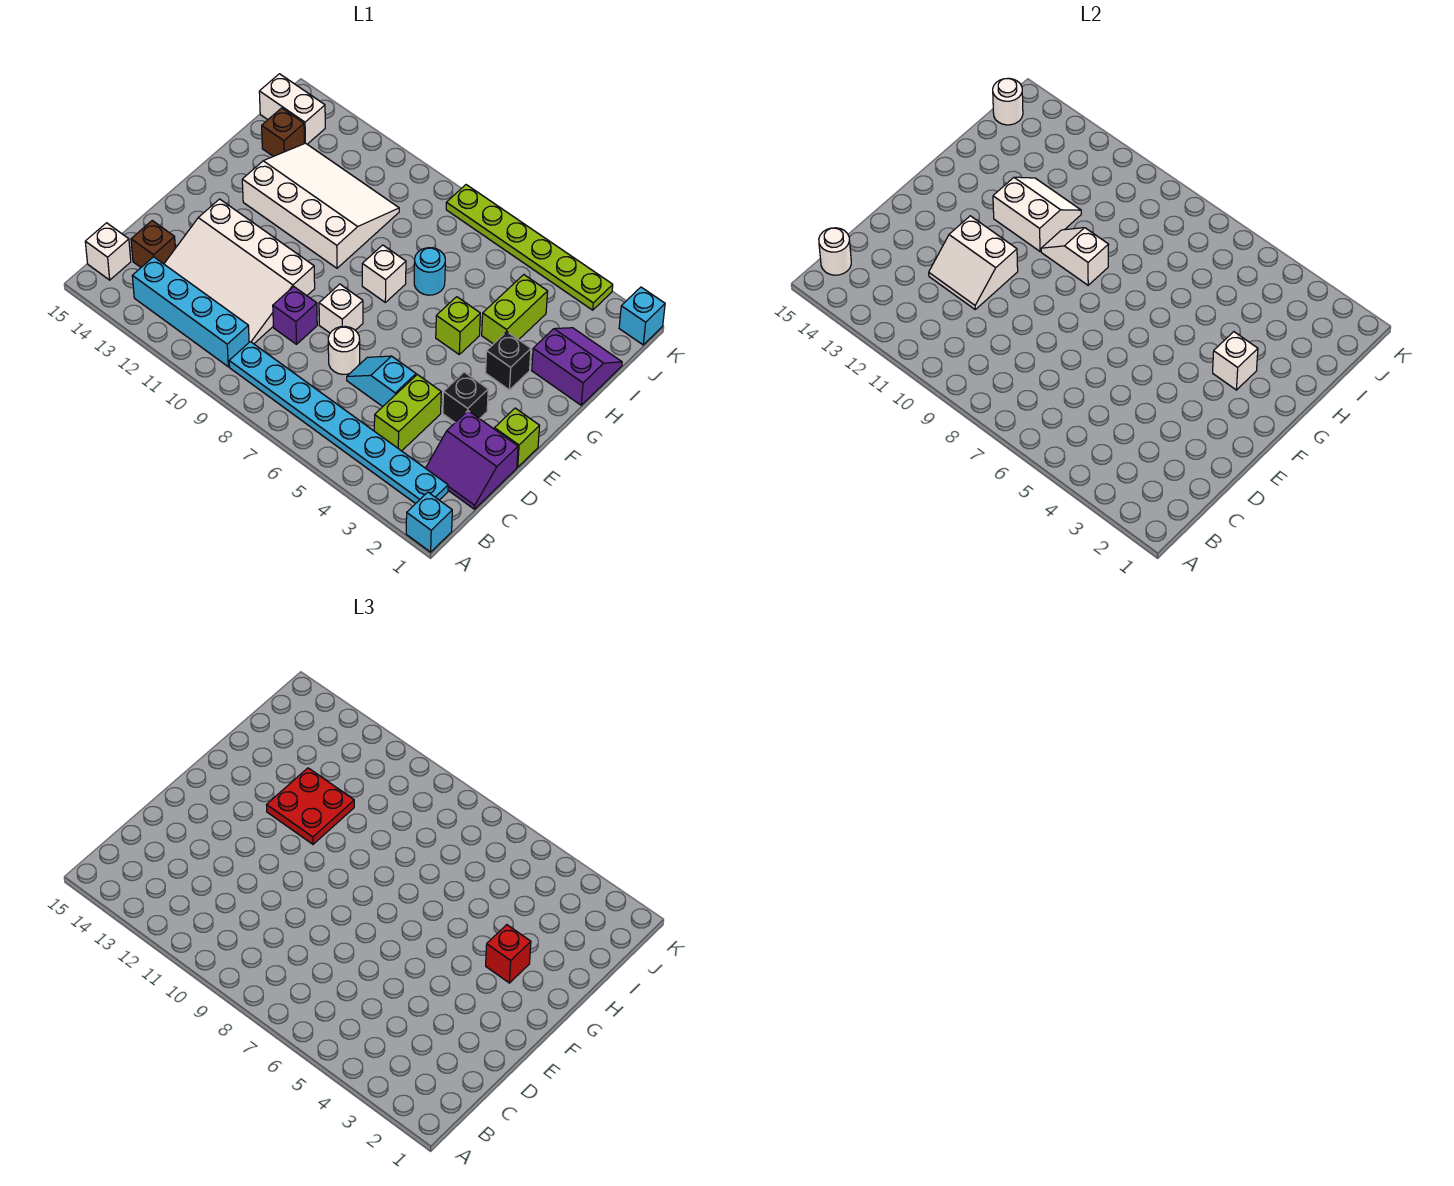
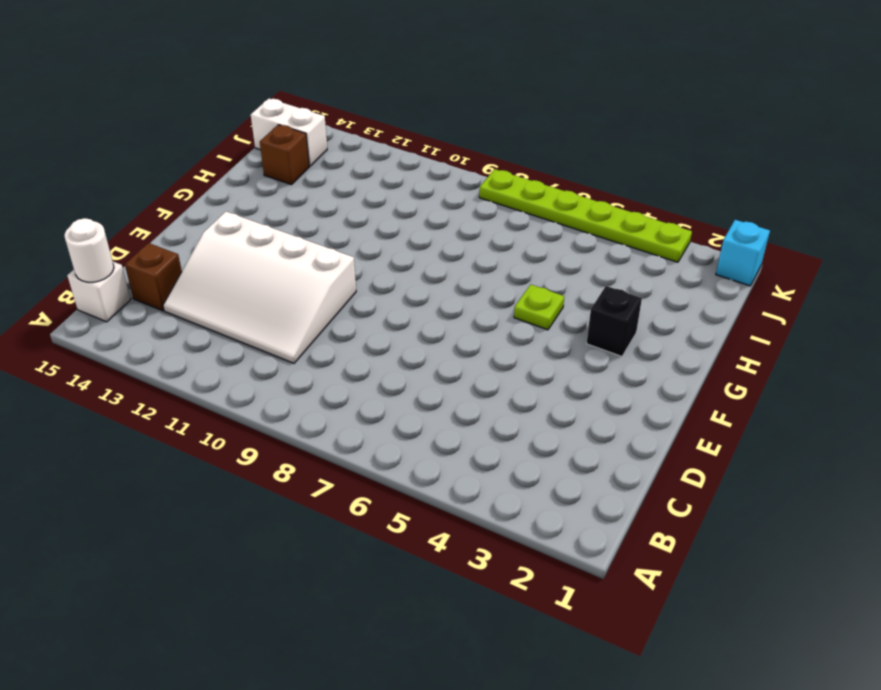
lime plate G5 level 1 -> lime brick G5 level 1
none -> cyan brick A1 level 1
none -> cyan plate B2:B9 level 1
none -> cyan brick B10:B13 level 1
none -> purple slope C1:D2 level 1 top D

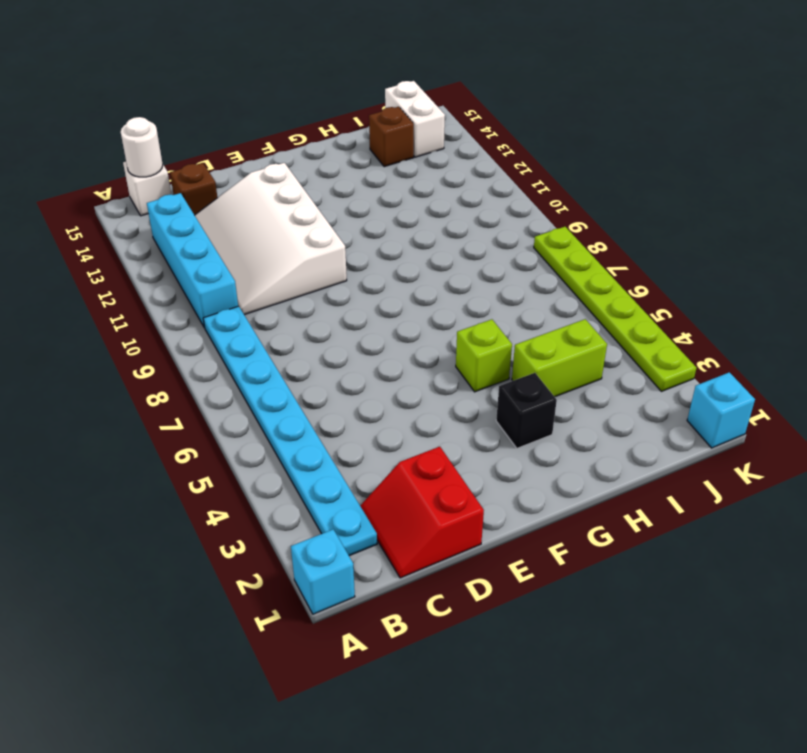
red slope C1:D2 level 1 top D -> purple slope C1:D2 level 1 top D
none -> lime brick C4:D4 level 1
none -> cyan slope D5:D6 level 1 top 5
none -> white round brick D7 level 1
none -> purple brick D9 level 1

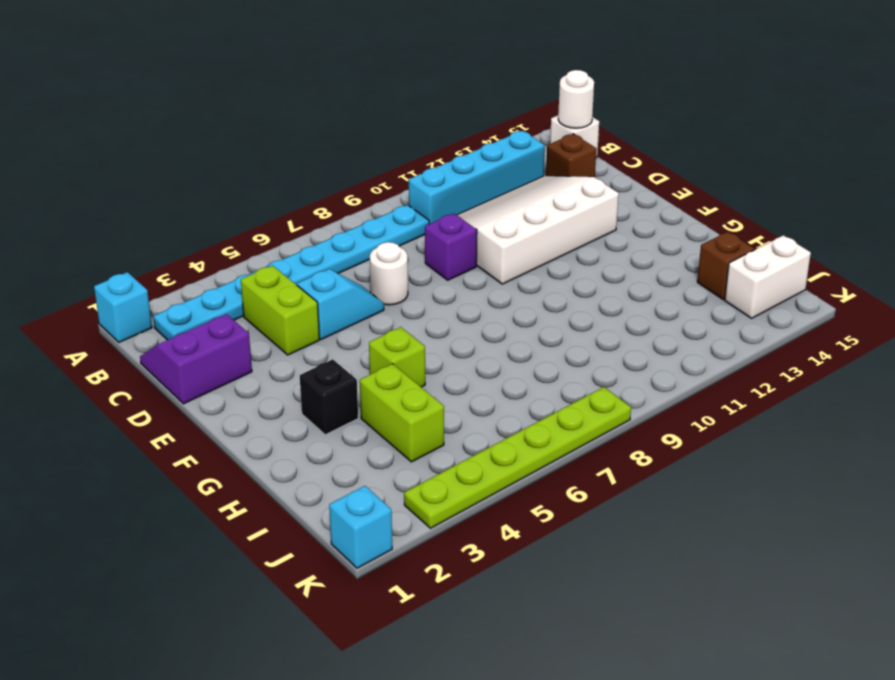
none -> lime brick E1 level 1
none -> black brick E3 level 1
none -> white brick E8 level 1
none -> white brick G8 level 1

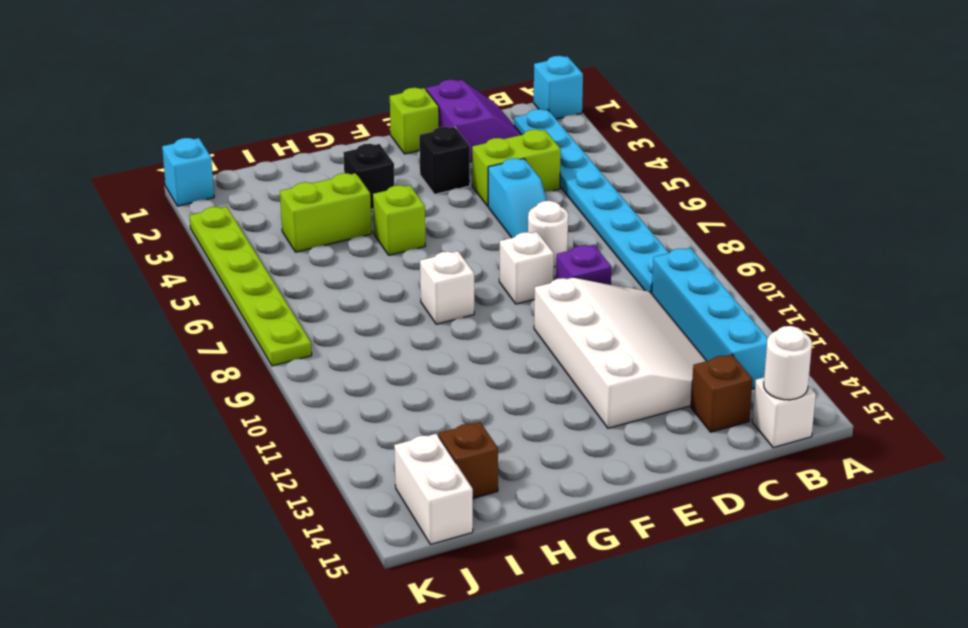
none -> white slope G10:I13 level 1 top G
none -> purple slope H1:I2 level 1 top H
none -> cyan round brick H7 level 1
none -> white slope D11:E12 level 2 top E

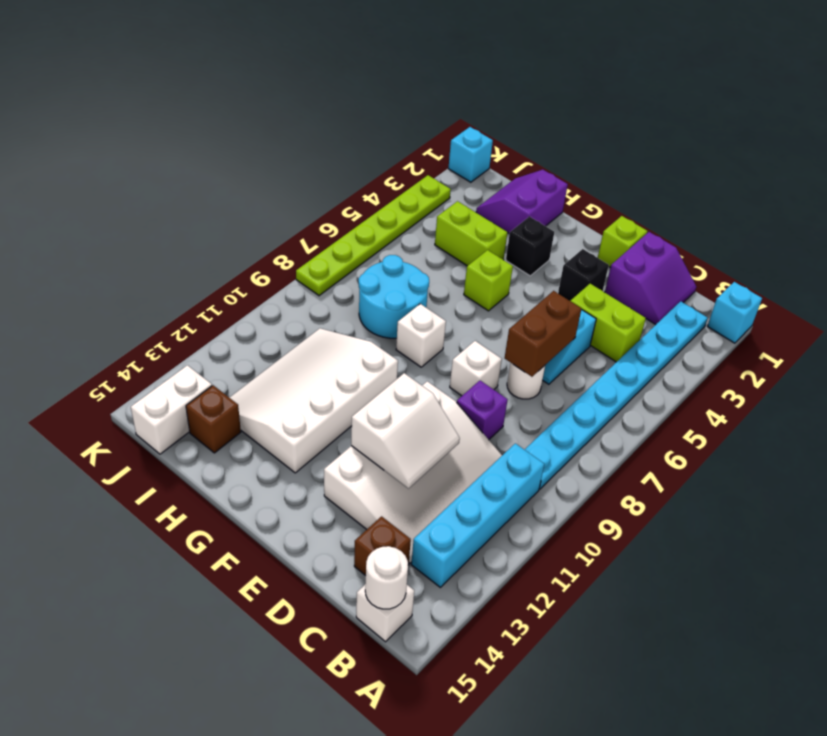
brown brick D6:D7 level 2 -> none
cyan round brick H7:I8 level 1 -> cyan round brick H7 level 1
none -> white brick G3 level 2
none -> white slope G9:G10 level 2 top 9
none -> white slope G11:H12 level 2 top G
none -> white round brick J15 level 2

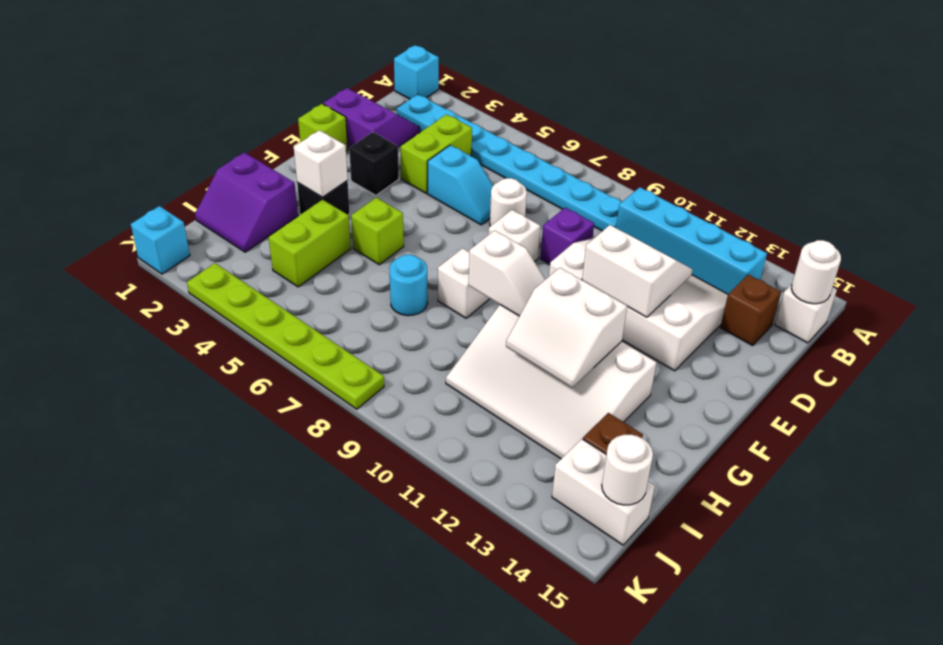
none -> red brick G3 level 3
none -> red plate G11:H12 level 3

